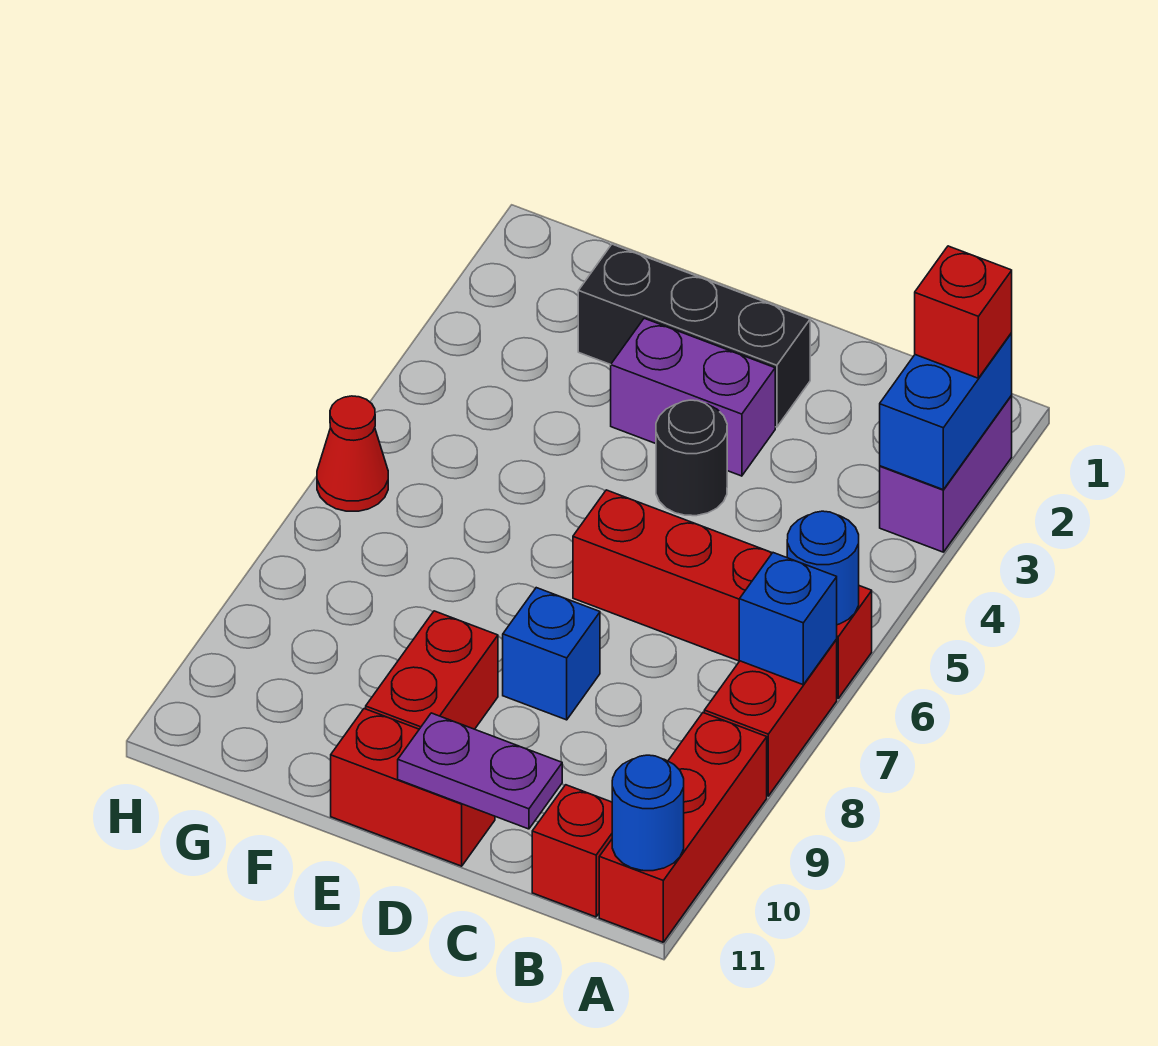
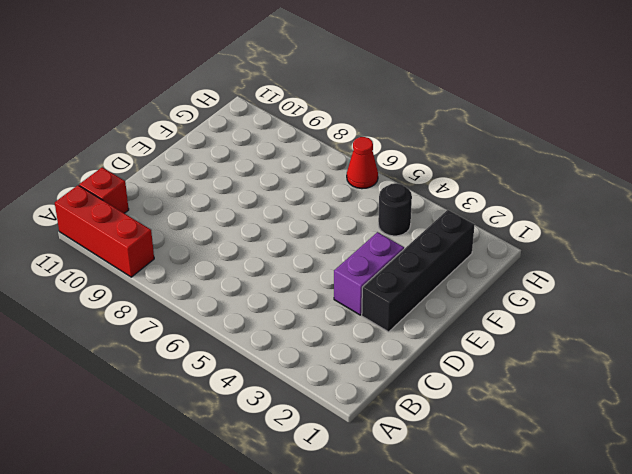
black brick D2:G2 level 1 -> black brick D2:F2 level 1
black round brick G4 level 1 -> black round brick D4 level 1
none -> purple brick A2:A3 level 1
none -> red brick A6:D6 level 1
none -> red brick A7:A8 level 1

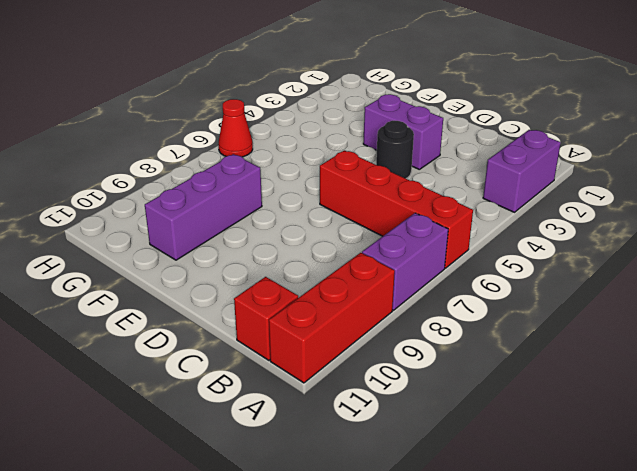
purple brick A7:A8 level 1 -> red brick A7:A8 level 1
purple brick F8:F10 level 1 -> none
none -> black brick D2:F2 level 1
none -> blue brick D8 level 1
none -> red brick D11:E11 level 1

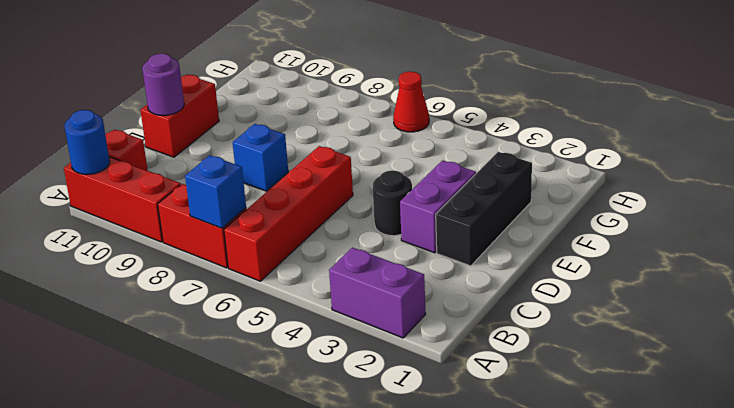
purple round brick D11 level 2 -> purple plate C11:D11 level 2
none -> red brick E9:E10 level 1
none -> blue brick A2:A3 level 2
none -> blue round brick A6 level 2

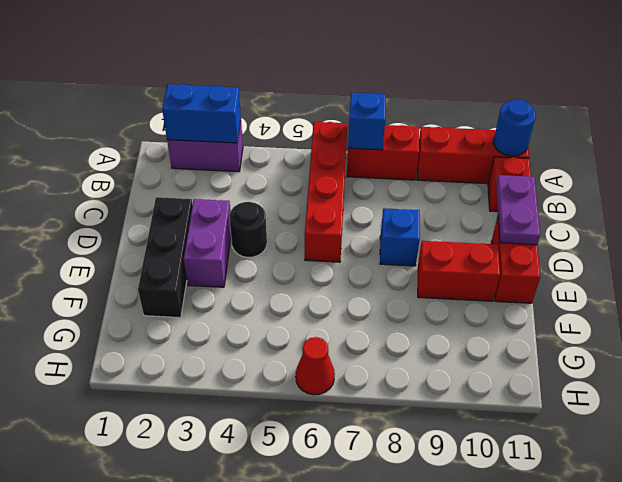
none -> blue round brick A6 level 2
none -> red brick A2 level 3

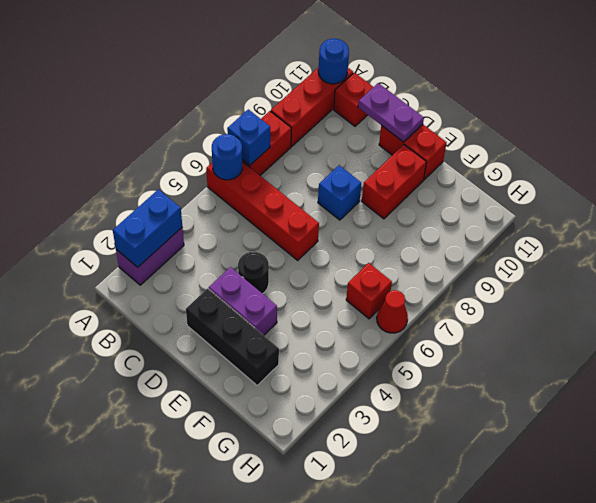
red brick G6 level 1 -> red brick A2 level 3

